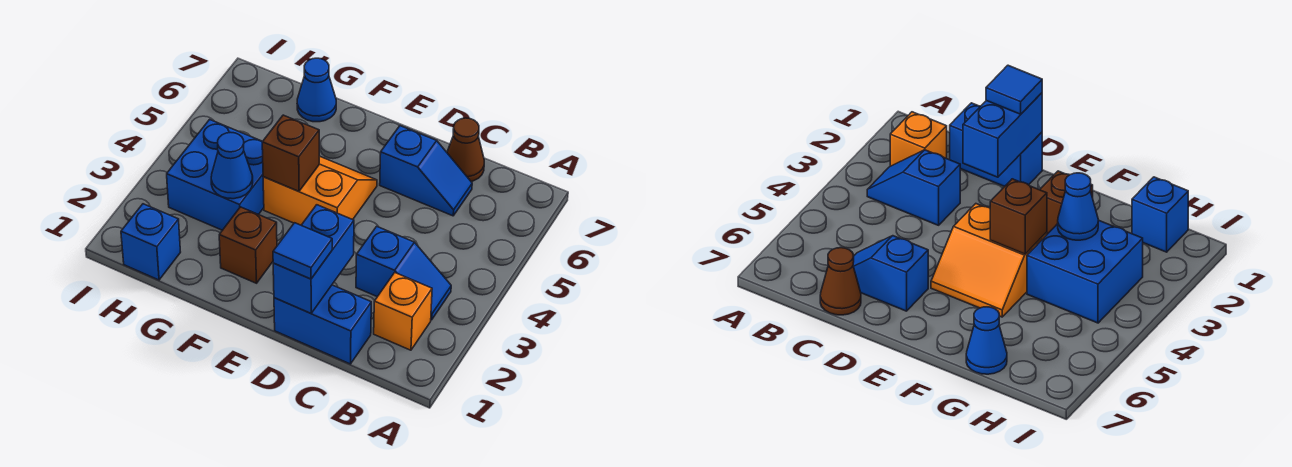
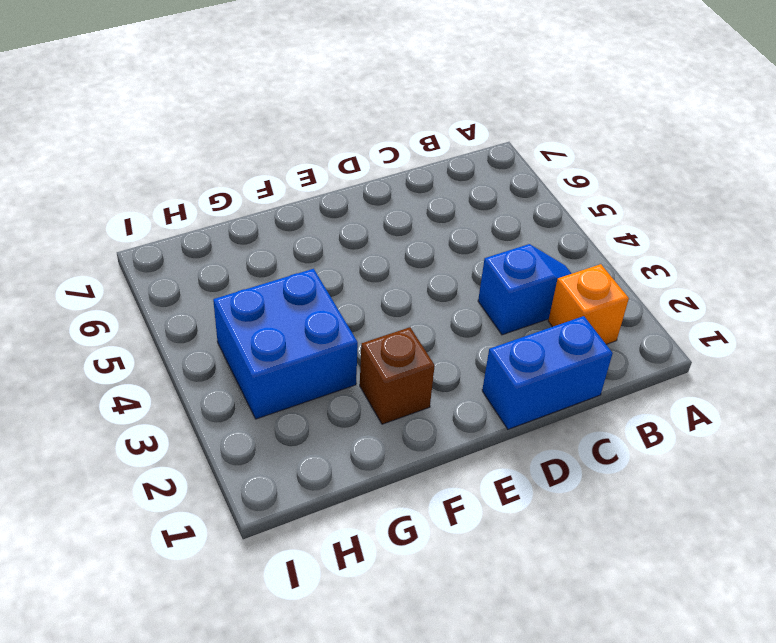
none -> blue slope C6:D6 level 1 top D
none -> brown cone C7 level 1
none -> orange slope E4:F5 level 1 top 4

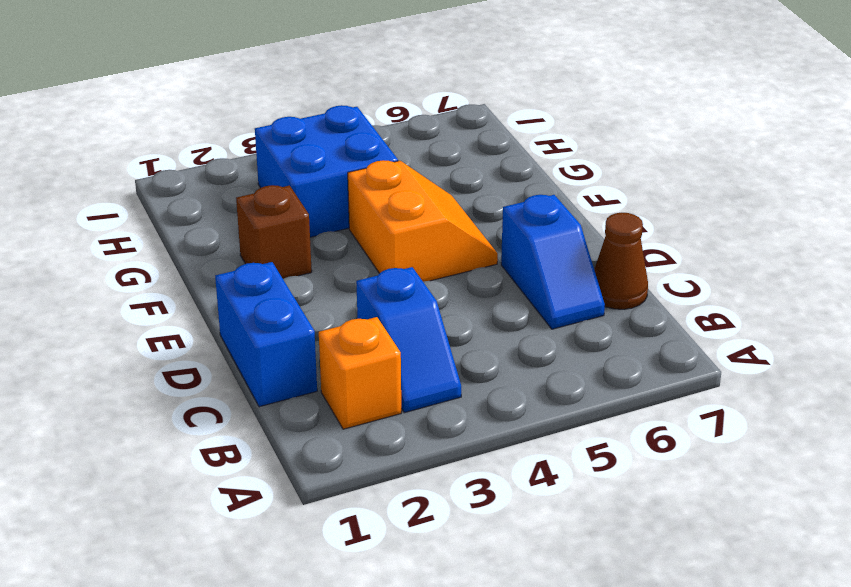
none -> blue cone G7 level 1
none -> blue brick H1 level 1
none -> blue brick D1:D2 level 2

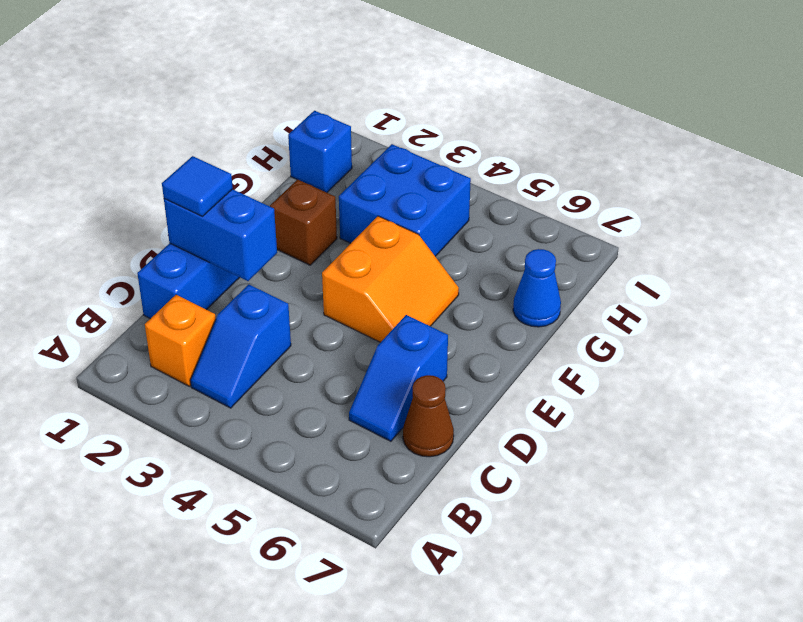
none -> brown brick F4 level 2
none -> blue cone G3 level 2

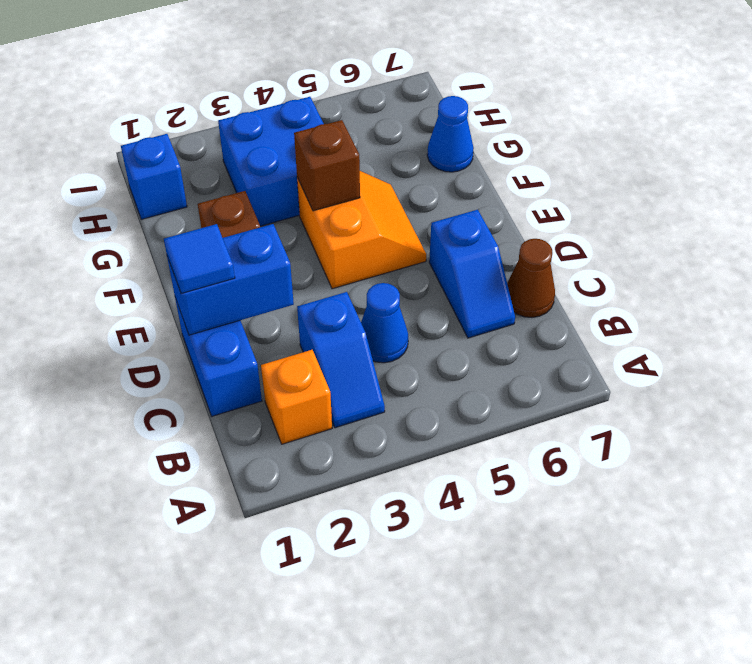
blue cone C4 level 1 -> blue cone G3 level 2

